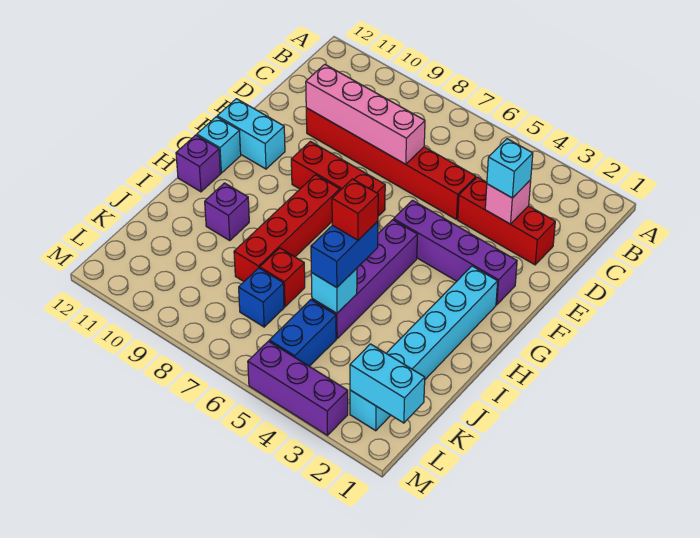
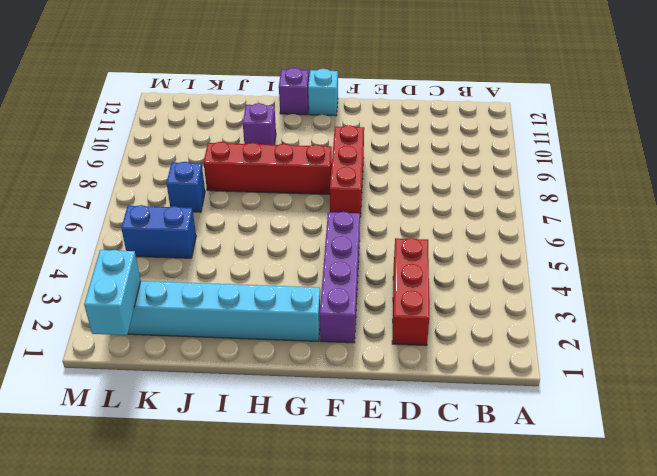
none -> red brick D5:D10 level 1
none -> cyan brick F11:F12 level 1
none -> purple brick G5:J5 level 1

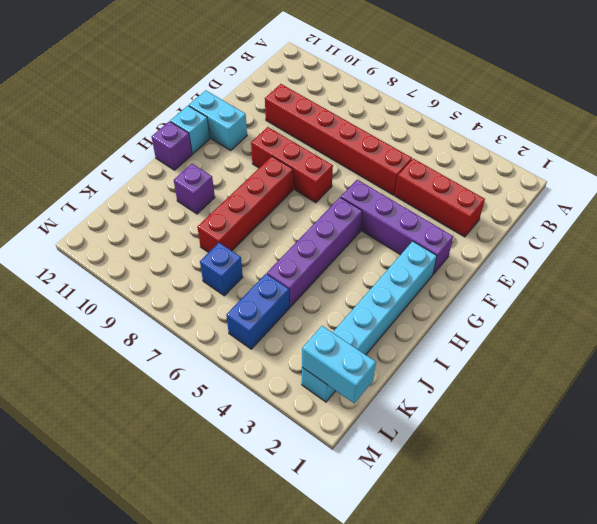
none -> red brick J7 level 1
none -> purple brick M3:M5 level 1
none -> pink brick D3 level 2

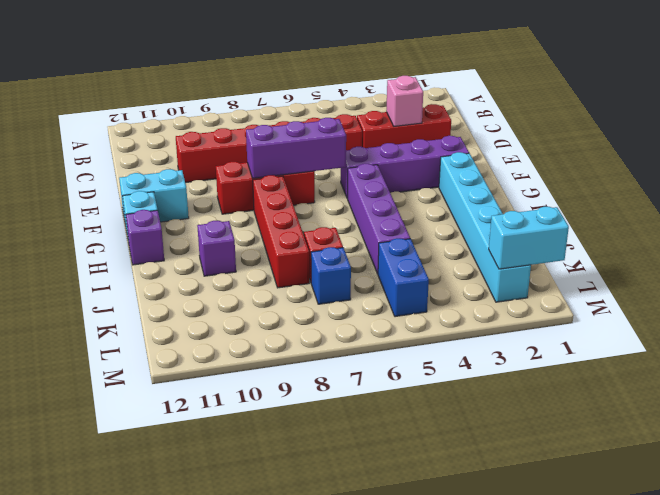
purple brick F6:F8 level 2 -> purple brick M3:M5 level 1
none -> pink brick D7:D10 level 2
none -> cyan brick J5 level 2
none -> cyan brick D3 level 3

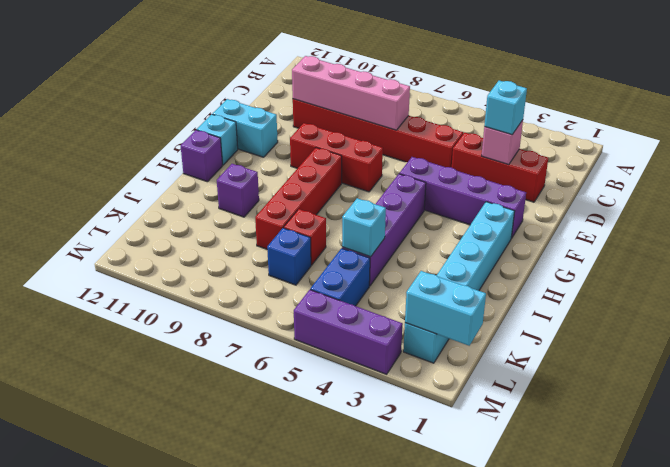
none -> blue brick I5:J5 level 3
none -> red brick I5 level 4

